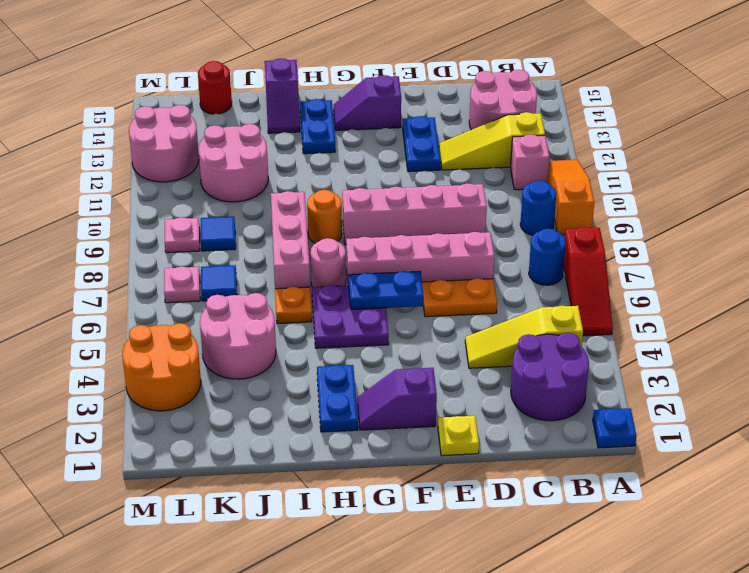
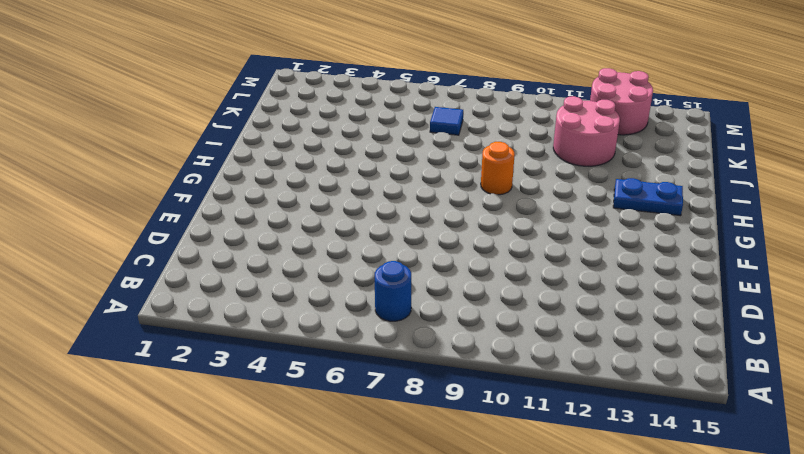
none -> blue plate A1 level 1
none -> red slope A5:A7 level 1 top 7
none -> orange slope A9:A11 level 1 top 9
none -> purple round brick B2:C3 level 1

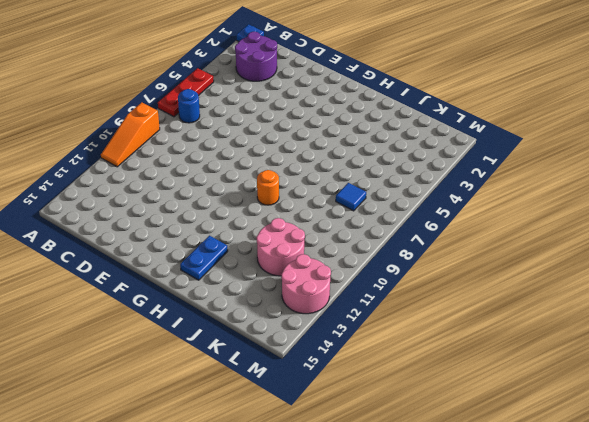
red plate A5:A7 level 1 -> red slope A5:A7 level 1 top 7
none -> yellow slope B4:D4 level 1 top B
none -> blue round brick B9 level 1
none -> pink brick B11 level 1
none -> yellow slope B12:D12 level 1 top B

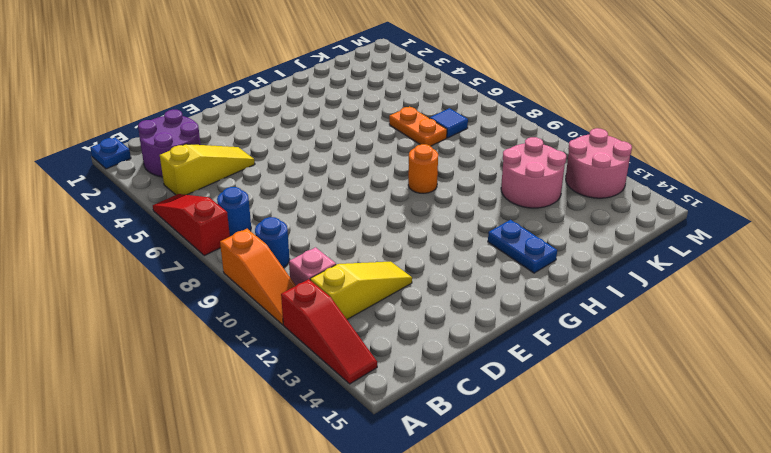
red slope A12:A14 level 1 top 12 -> none
orange plate J6:J7 level 1 -> orange plate D6:E6 level 1
none -> pink round brick B13:C14 level 1
none -> pink brick D7:G7 level 1
none -> pink brick D9:G9 level 1
none -> yellow plate E1 level 1

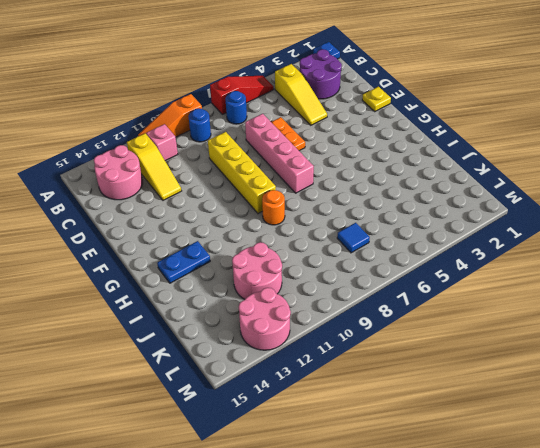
yellow brick D9:G9 level 1 -> pink brick D9:G9 level 1
none -> blue plate E12:E13 level 1
none -> purple slope F2:G2 level 1 top F
none -> purple slope F14:G14 level 1 top F
none -> purple plate G5:H6 level 1

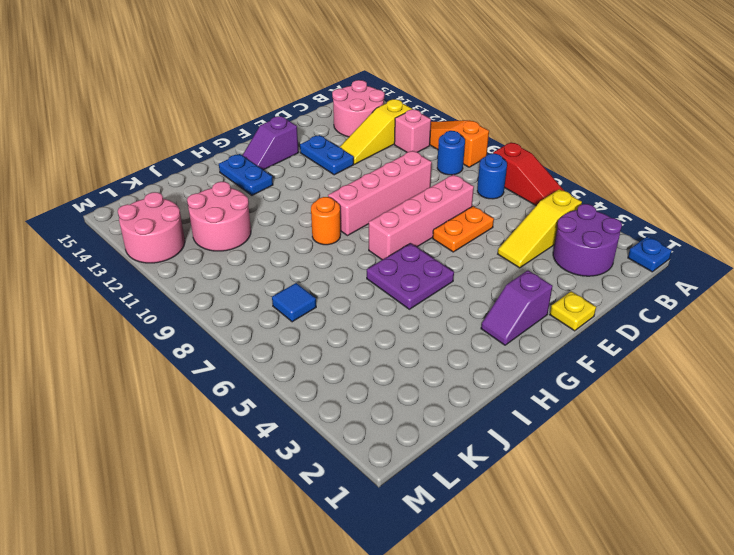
none -> blue plate H2:H3 level 1
none -> pink round brick H7 level 1
none -> orange plate I6 level 1
none -> pink brick I7:I9 level 1

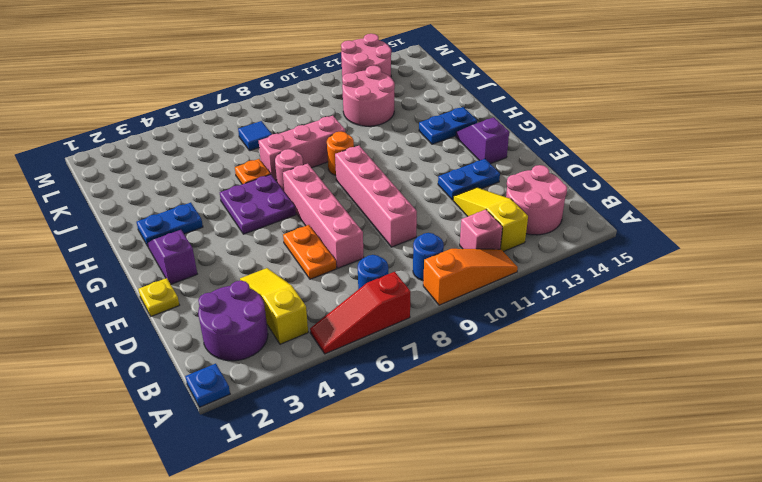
none -> purple slope I14:I15 level 1 top 15
none -> pink round brick J4:K5 level 1
none -> blue tile K9 level 1
none -> red round brick K15 level 1

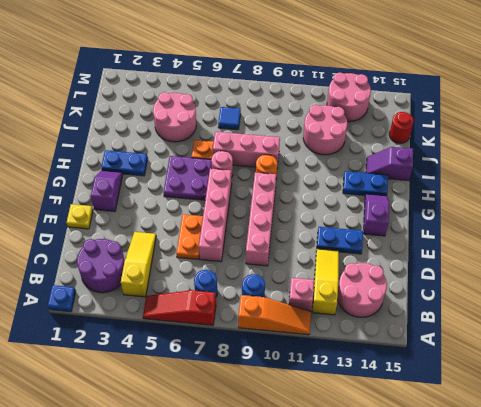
none -> blue tile K9 level 1
none -> orange round brick L3:M4 level 1
none -> pink plate L7 level 1
none -> pink plate L9 level 1

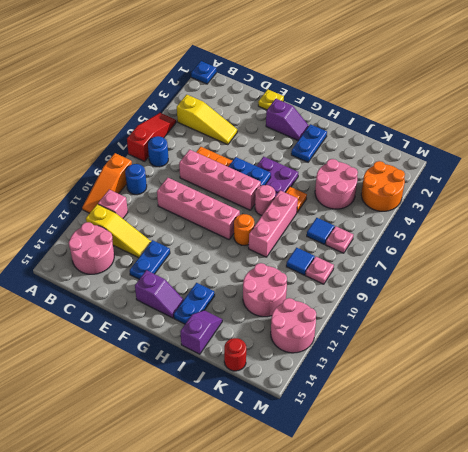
none -> purple round brick B2:C3 level 1

